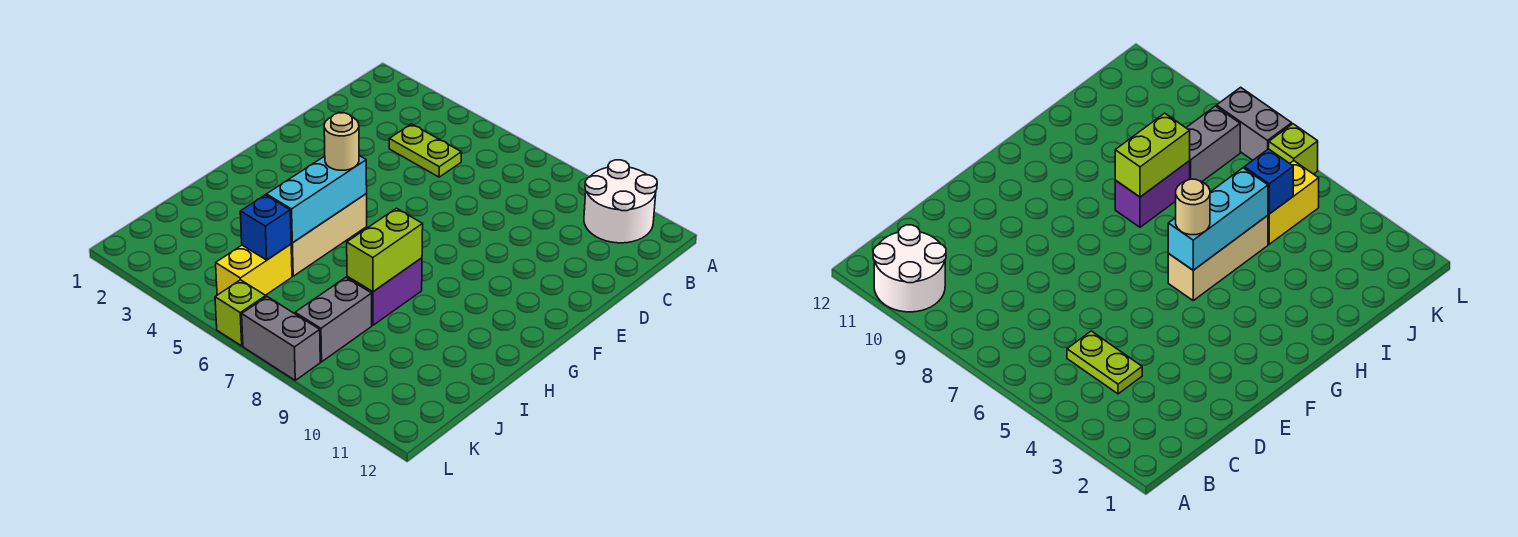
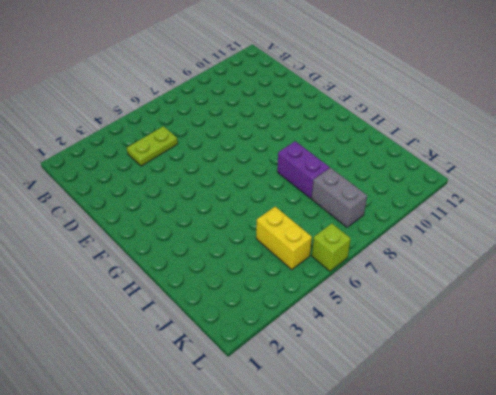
none -> white round brick A10:B11 level 1
none -> tan brick G5:I5 level 1
none -> grey brick L7:L8 level 1

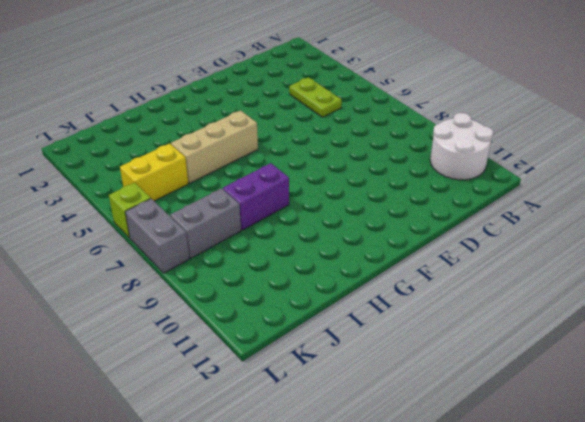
none -> cyan brick G5:I5 level 2
none -> lime brick H8:I8 level 2
none -> blue brick J5 level 2

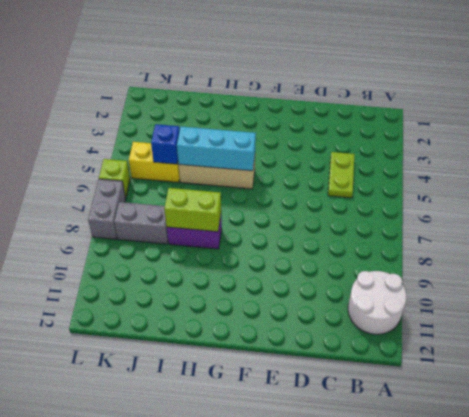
none -> tan round brick G5 level 3

